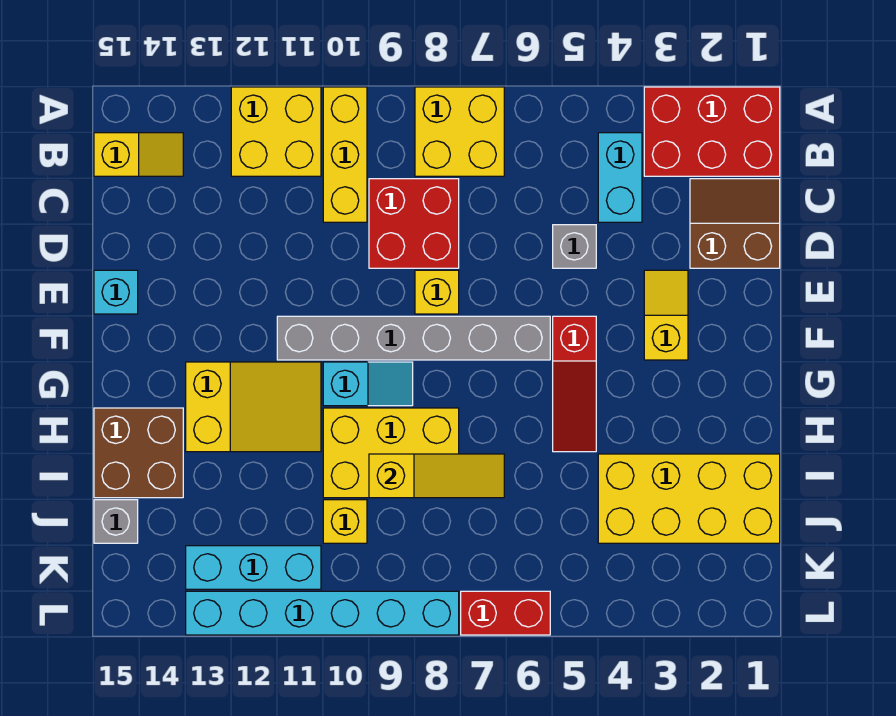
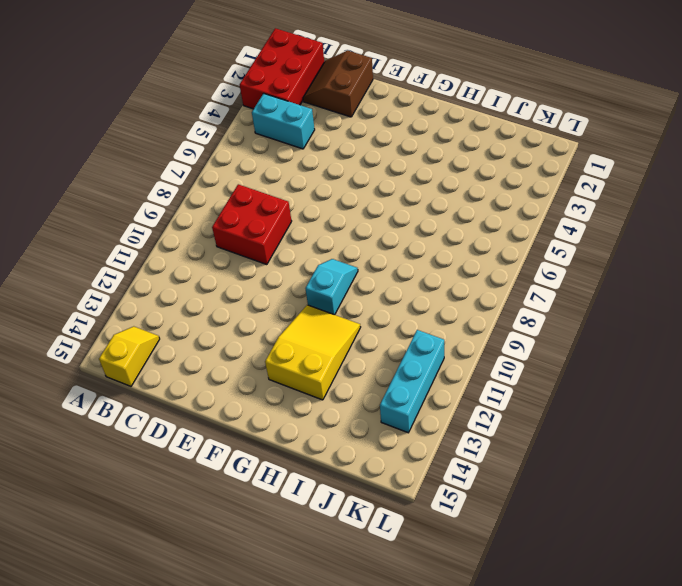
none -> yellow brick A7:B8 level 1
none -> yellow brick A10:C10 level 1
none -> yellow brick A11:B12 level 1

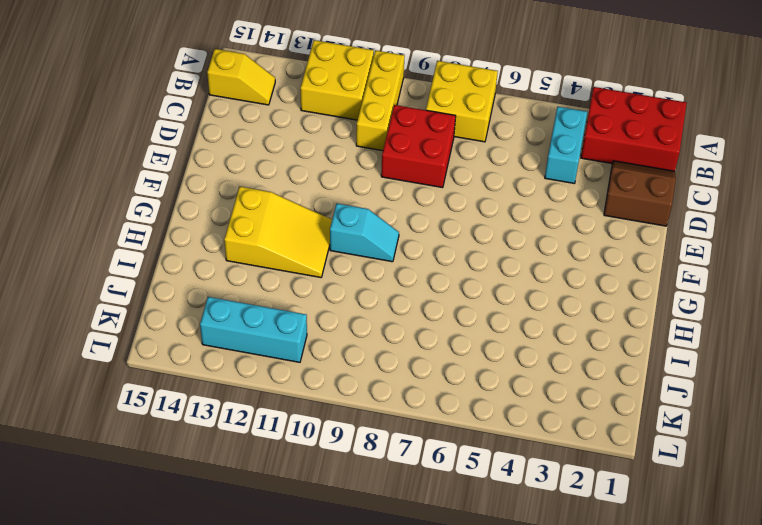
none -> grey brick D5 level 1
none -> yellow slope E3:F3 level 1 top F
none -> yellow brick E8 level 1

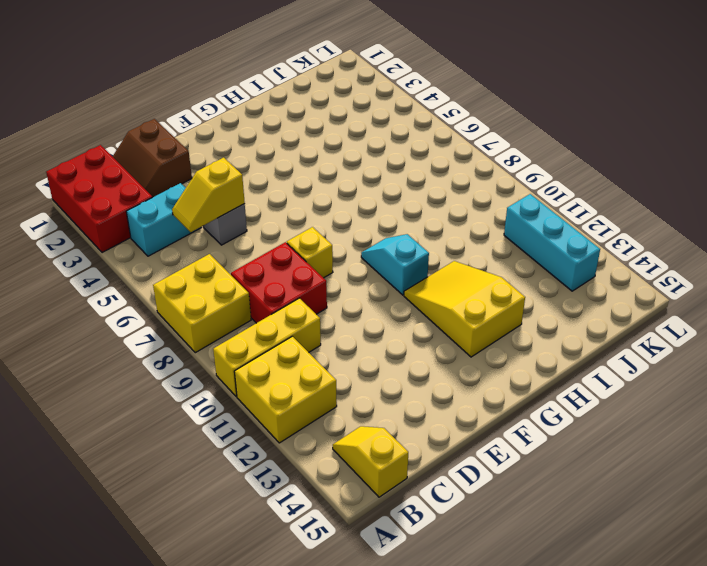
yellow slope C5:D5 level 2 top D -> yellow slope E3:F3 level 1 top F
none -> cyan brick E15 level 1
none -> red slope F5:H5 level 1 top F
none -> grey brick F6:F11 level 1

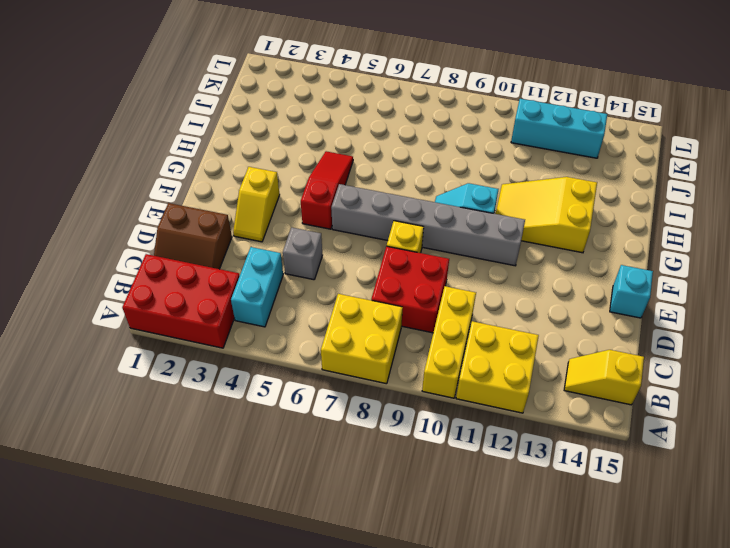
none -> yellow brick H8:I10 level 1
none -> brown brick H14:I15 level 1
none -> yellow brick I1:J4 level 1

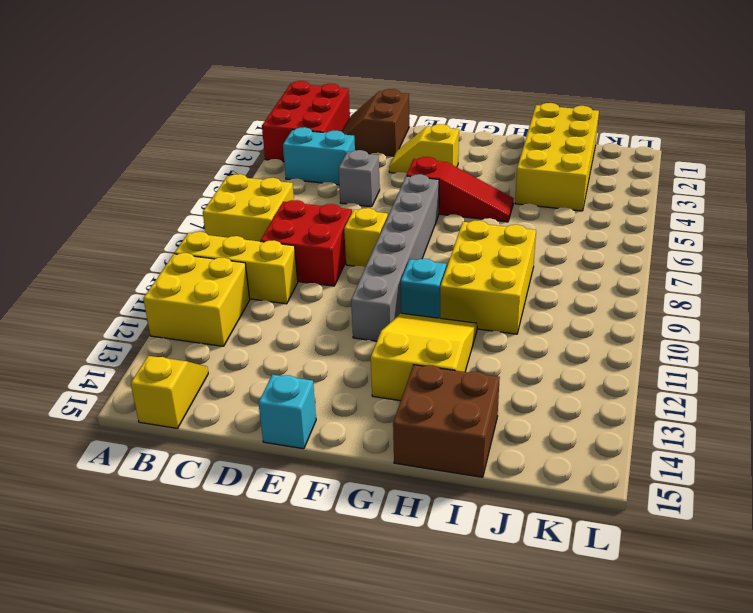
none -> yellow brick J10 level 1
none -> grey brick J15 level 1
none -> cyan brick K11:K13 level 1

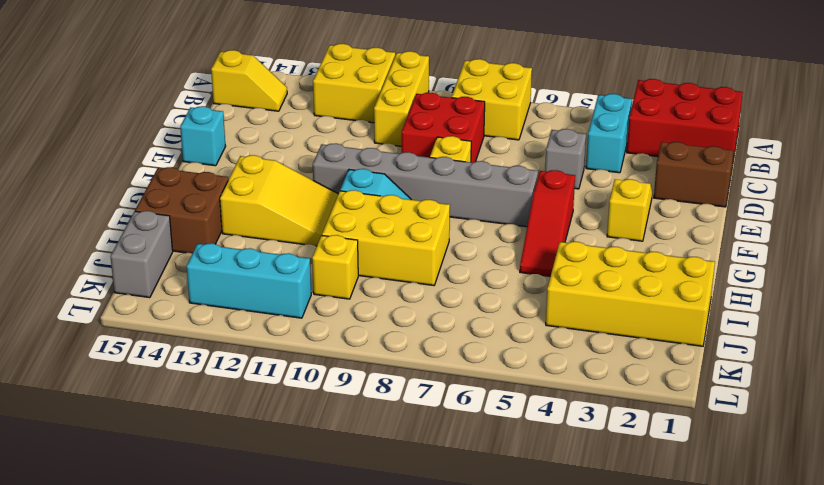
grey brick J15:K15 level 1 -> grey brick J15 level 1
none -> red brick L6:L7 level 1
none -> cyan brick L8:L13 level 1
none -> yellow slope I7:I9 level 2 top 9

